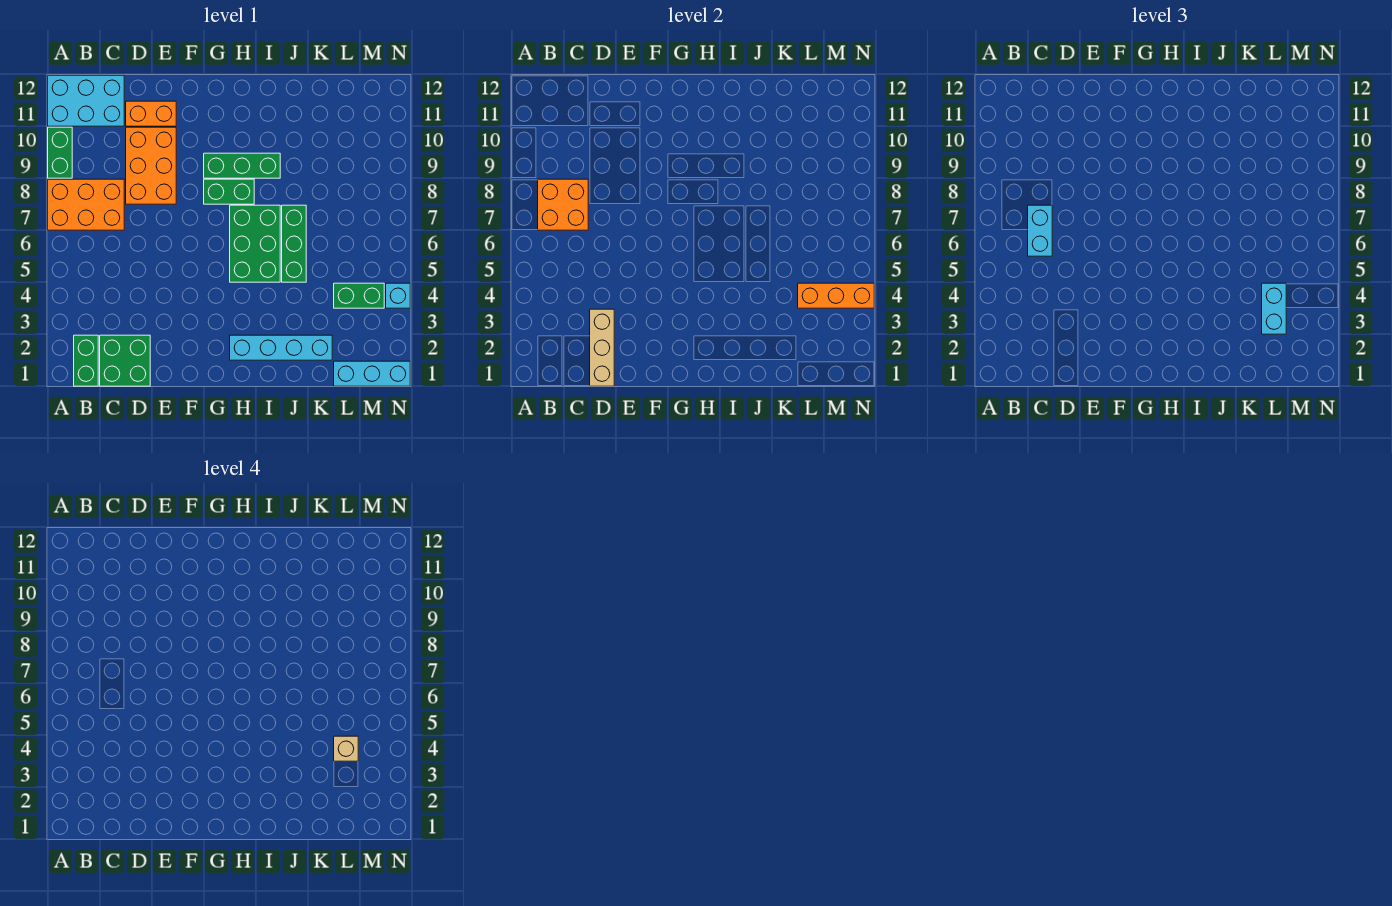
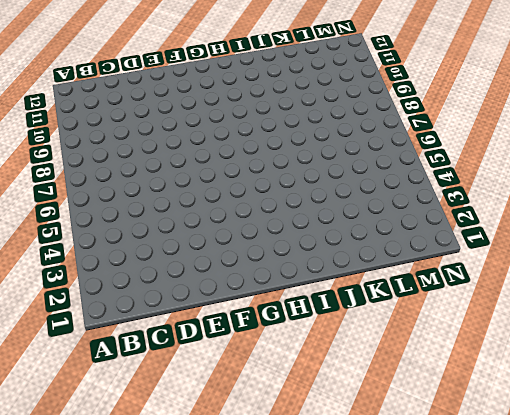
none -> orange brick A7:C8 level 1
none -> green brick A9:A10 level 1
none -> cyan brick A11:C12 level 1

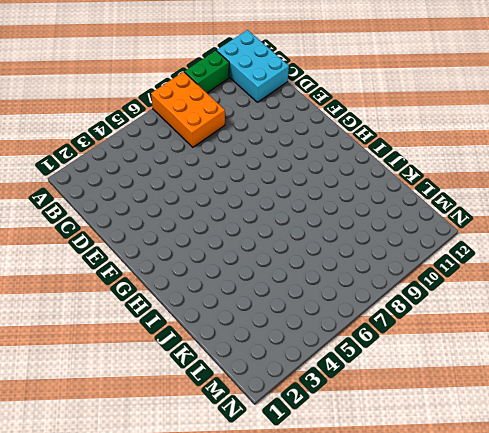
none -> green brick B1:B2 level 1
none -> green brick C1:D2 level 1
none -> orange brick D8:E10 level 1

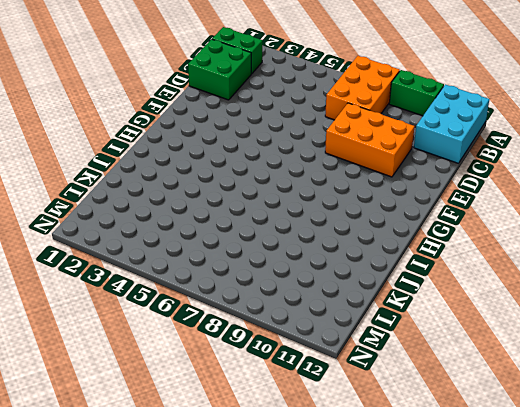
none -> orange brick D11:E11 level 1
none -> green brick G8:H8 level 1
none -> green brick G9:I9 level 1

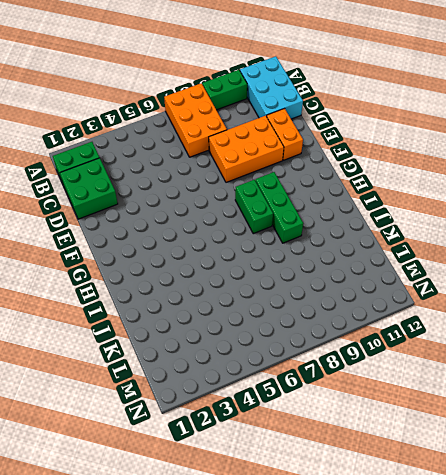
none -> cyan brick H2:K2 level 1
none -> green brick H5:I7 level 1
none -> green brick J5:J7 level 1

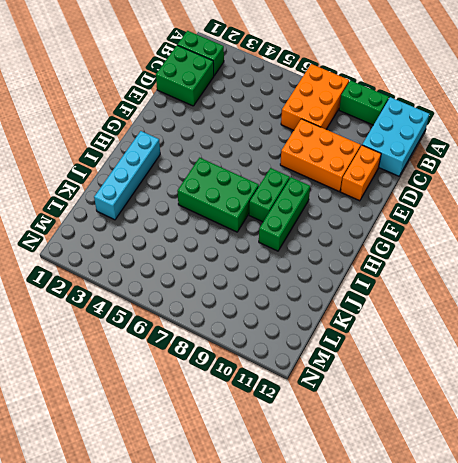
none -> green brick J5:J7 level 1
none -> cyan brick L1:N1 level 1
none -> green brick L4:M4 level 1

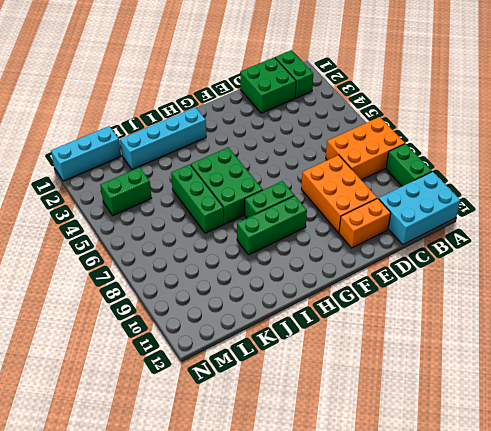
none -> cyan brick N4 level 1
none -> orange brick B7:C8 level 2
none -> tan brick D1:D3 level 2

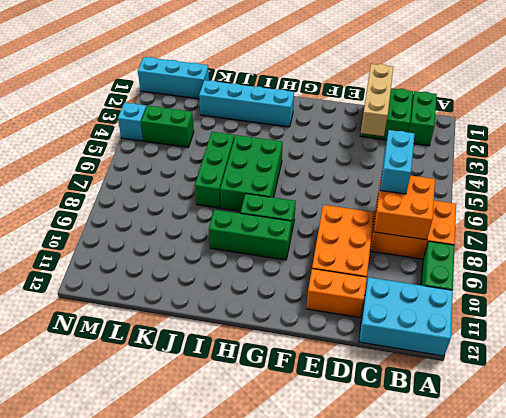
none -> orange brick L4:N4 level 2
none -> cyan brick L3:L4 level 3
none -> tan brick L4 level 4

